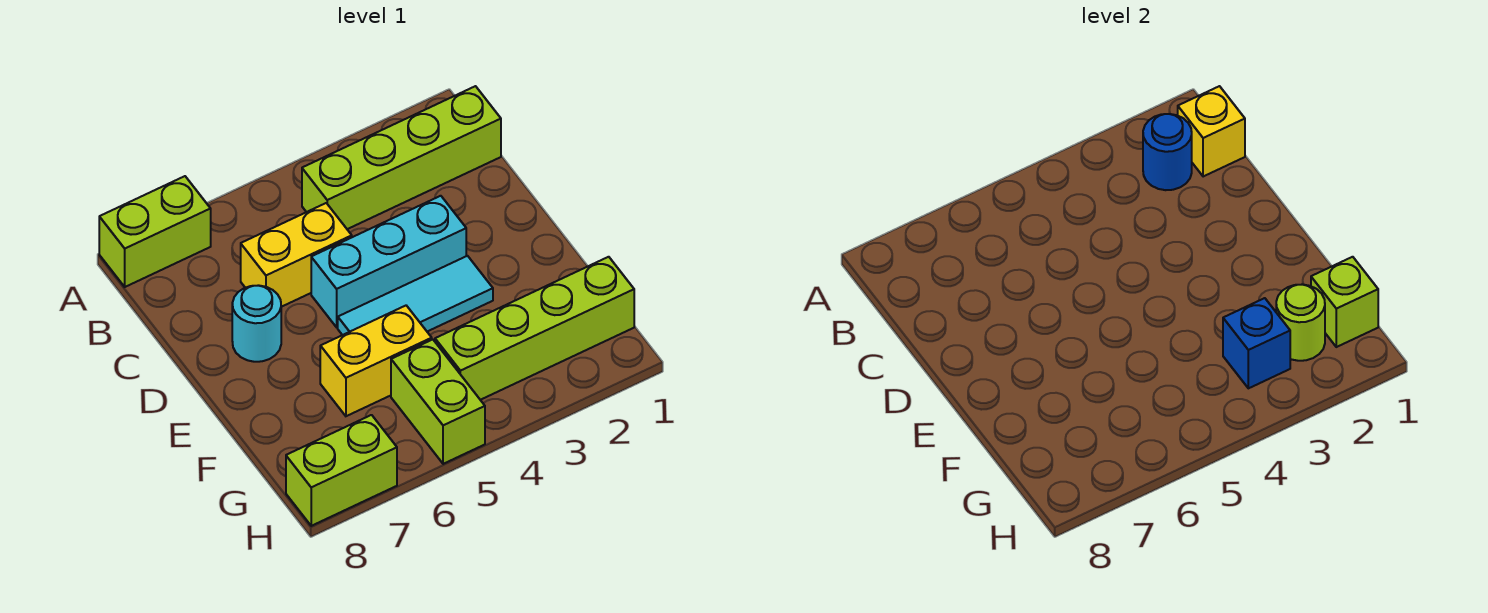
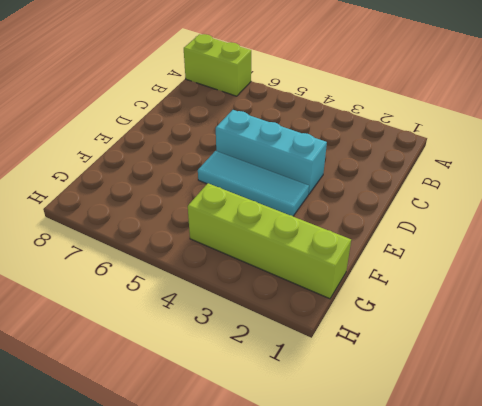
none -> lime brick B1:B4 level 1
none -> yellow brick C5:C6 level 1
none -> cyan round brick D7 level 1

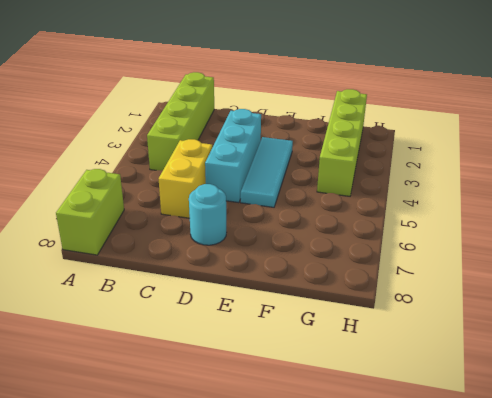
none -> yellow brick F5:F6 level 1
none -> lime brick G5:H5 level 1
none -> lime brick H7:H8 level 1

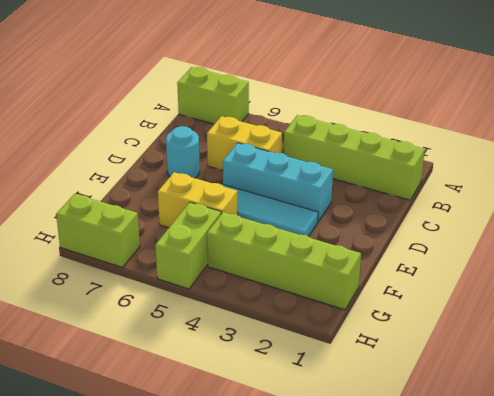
none -> yellow brick B1 level 2
none -> blue round brick B2 level 2
none -> lime brick G1 level 2

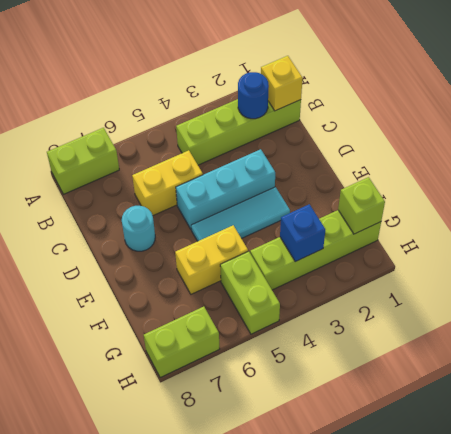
none -> lime round brick G2 level 2

